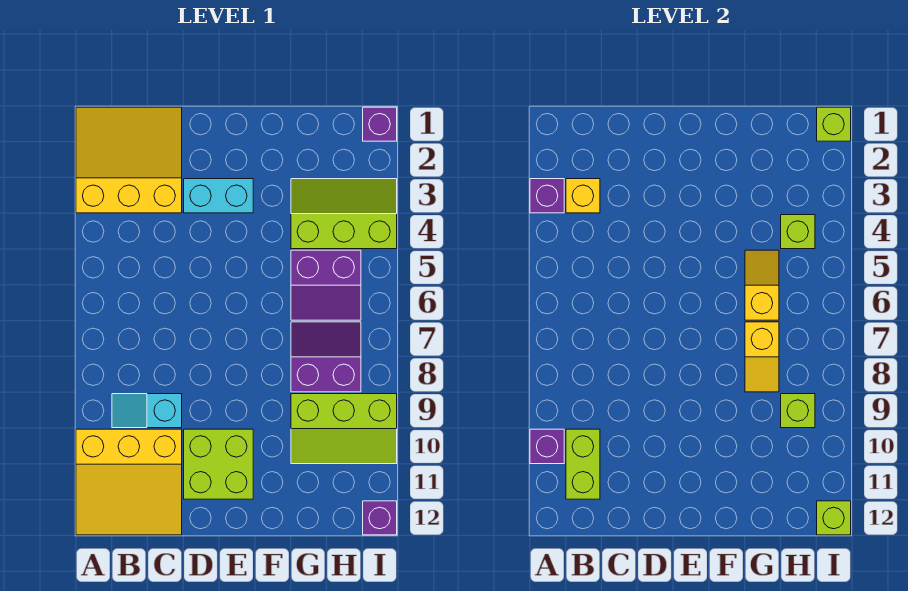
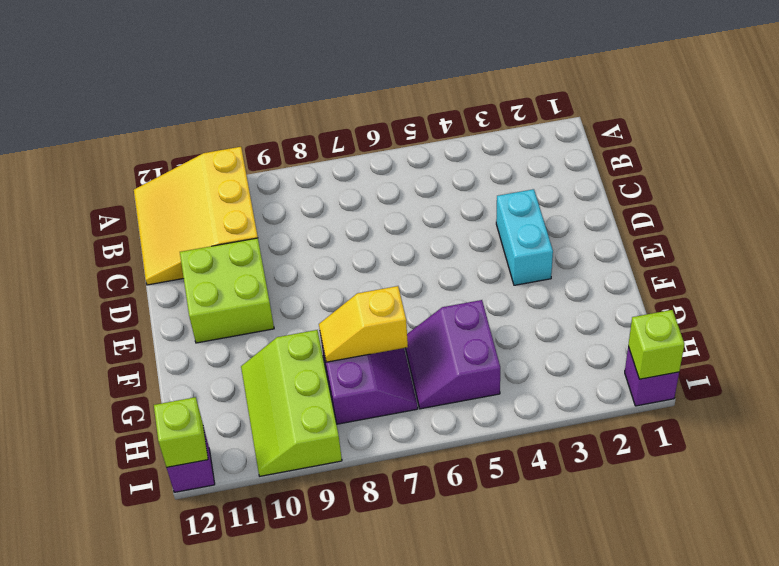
none -> yellow slope A1:C3 level 1 top 3
none -> cyan slope B9:C9 level 1 top C
none -> lime slope G3:I4 level 1 top 4

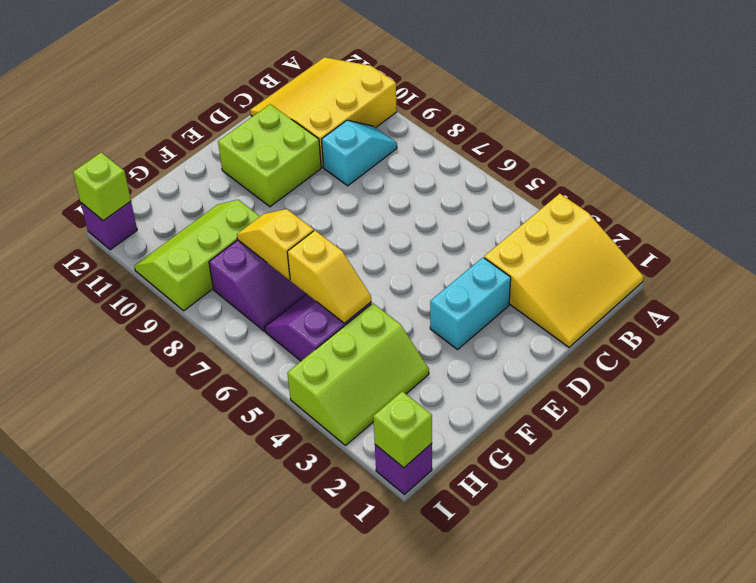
none -> purple brick A3 level 2
none -> purple brick A10 level 2
none -> yellow brick B3 level 2

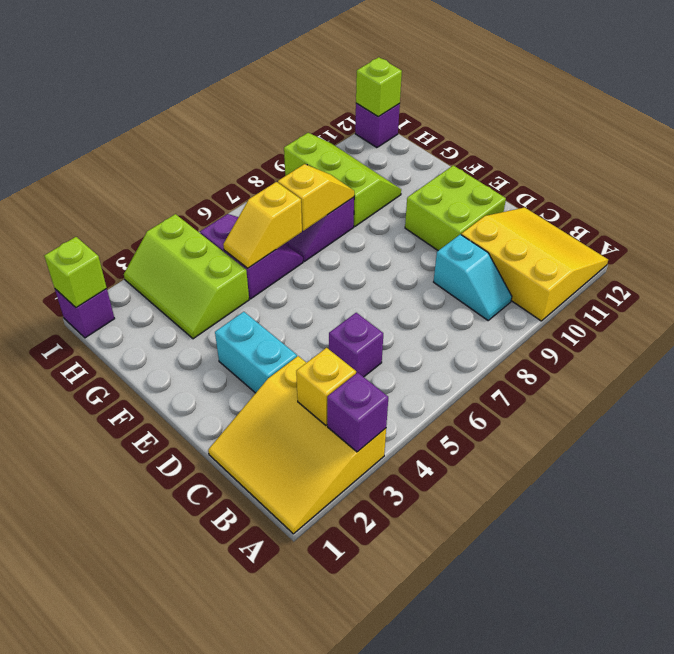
purple brick C5 level 1 -> purple brick A10 level 2
none -> lime brick B10:B11 level 2
none -> lime brick H4 level 2
none -> lime brick H9 level 2

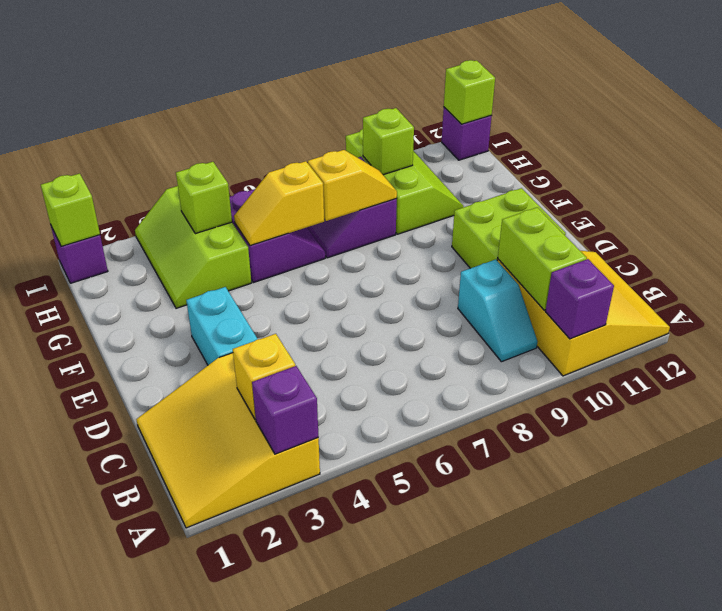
lime brick B10:C10 level 2 -> lime brick B10:B11 level 2

